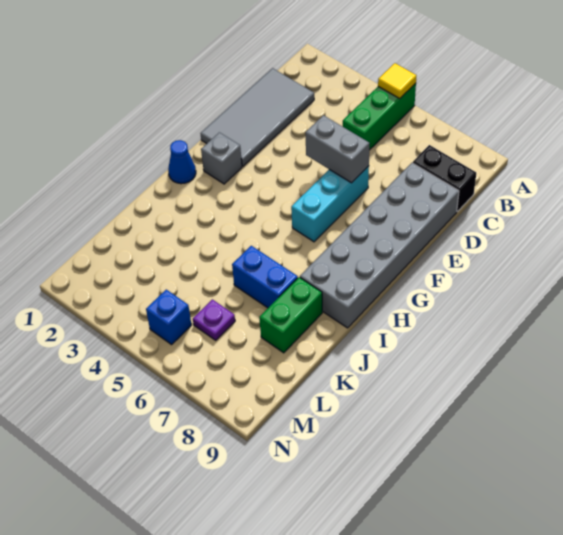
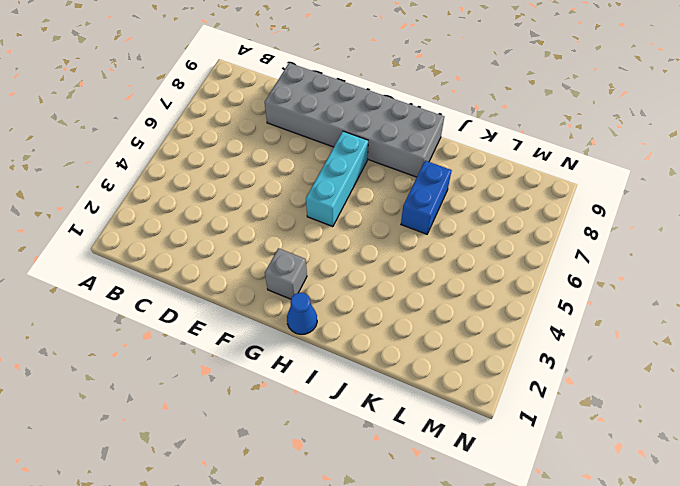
cyan brick G5:G7 level 1 -> cyan brick E6:G6 level 1
none -> green brick A5:C5 level 1
none -> grey tile C1:F2 level 1
none -> black brick C8:C9 level 1

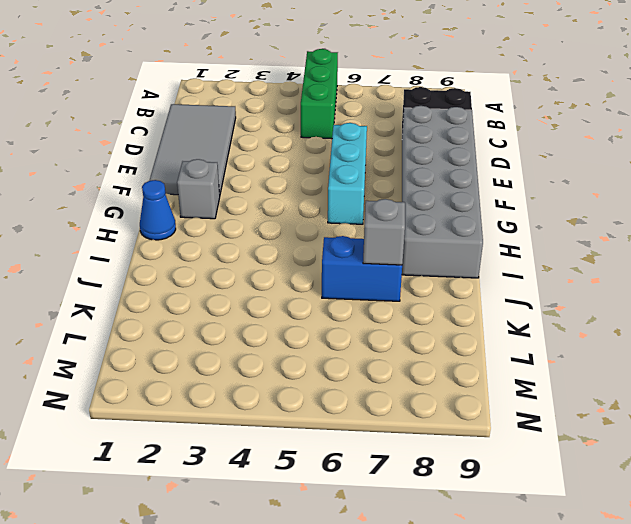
grey brick J7 level 2 -> none
none -> green brick J8:K8 level 1
none -> purple plate L6 level 1
none -> blue brick M5 level 1

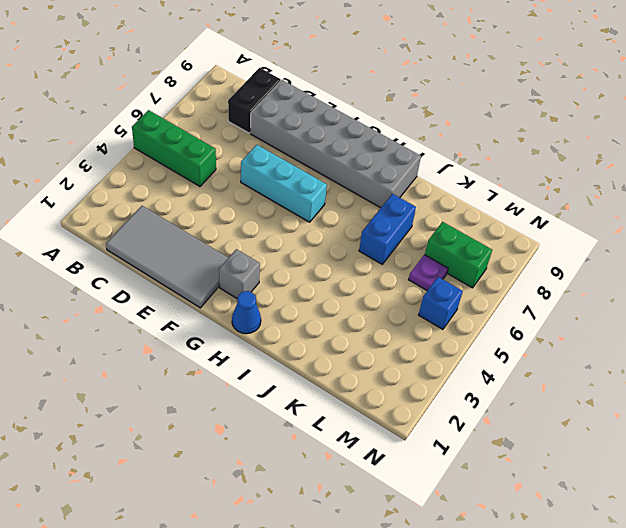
green brick L7:M7 level 1 -> green brick J8:K8 level 1
none -> yellow tile A5 level 2
none -> grey brick E5:E6 level 2

